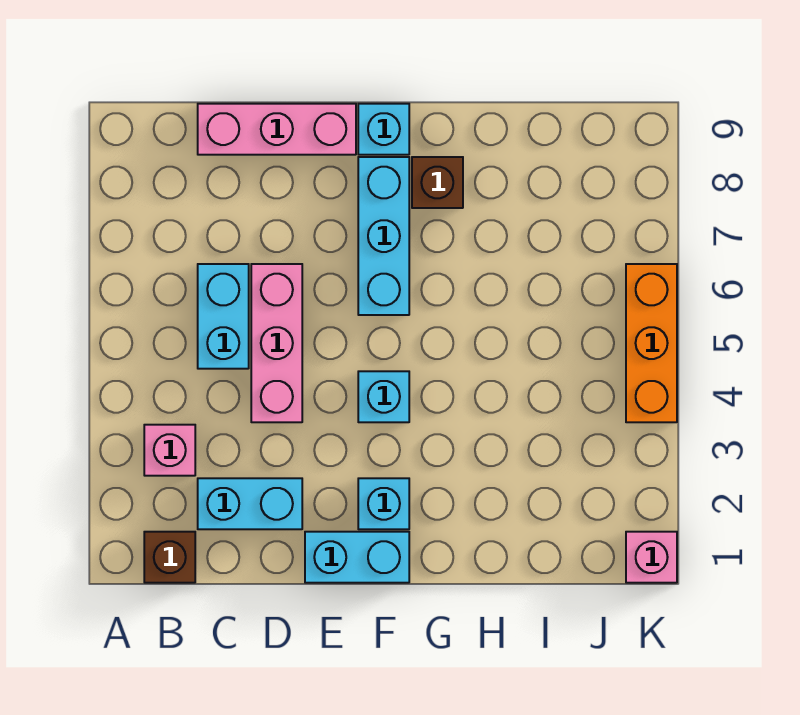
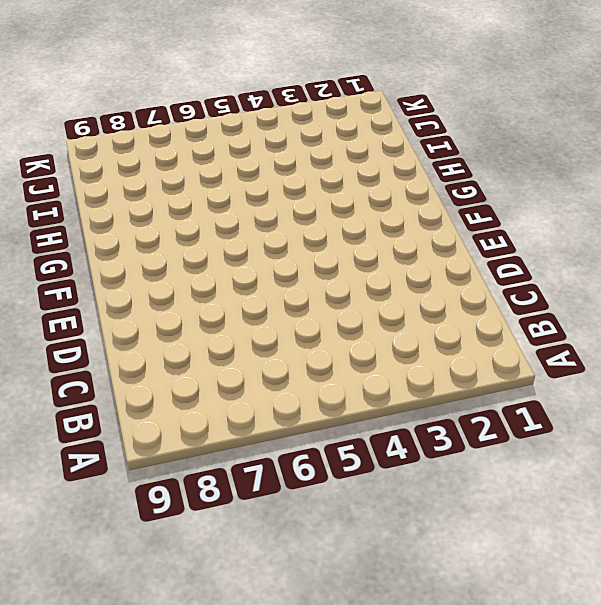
none -> brown brick B1 level 1
none -> pink brick B3 level 1
none -> cyan brick C2:D2 level 1

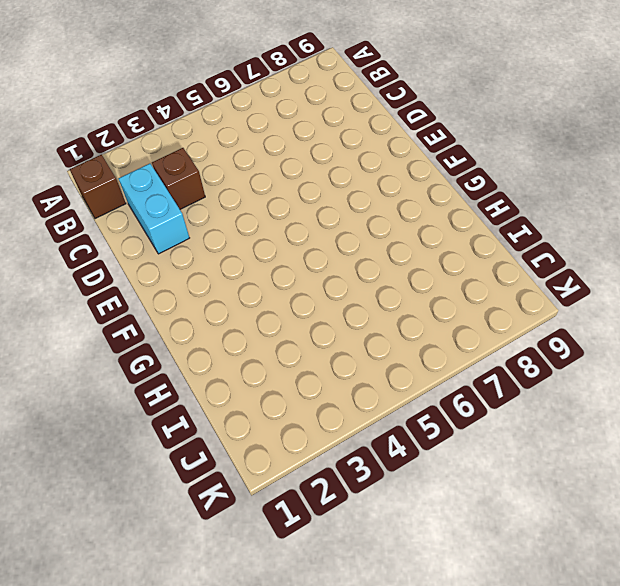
brown brick C3 level 1 -> brown brick G8 level 1
none -> pink brick B3 level 1
none -> cyan brick C5:C6 level 1
none -> pink brick C9:E9 level 1

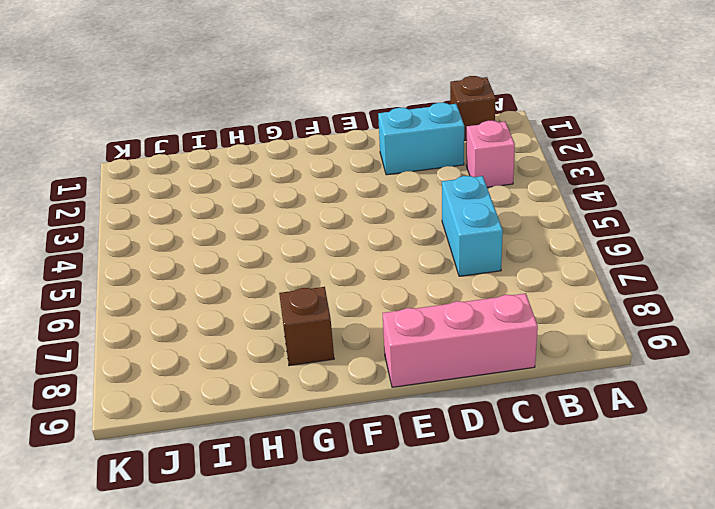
none -> pink brick D4:D6 level 1
none -> cyan brick E1:F1 level 1
none -> cyan brick F2 level 1

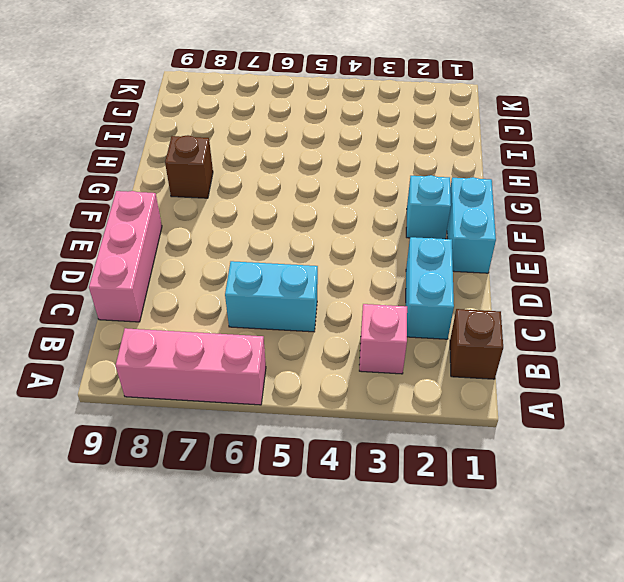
pink brick A6:A8 level 1 -> pink brick D4:D6 level 1
none -> cyan brick F4 level 1
none -> cyan brick F6:F8 level 1
none -> cyan brick F9 level 1

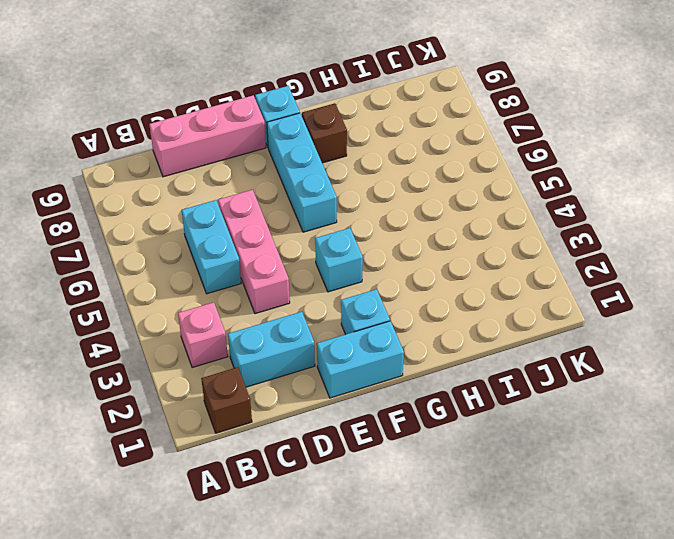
none -> pink brick K1 level 1
none -> orange brick K4:K6 level 1

